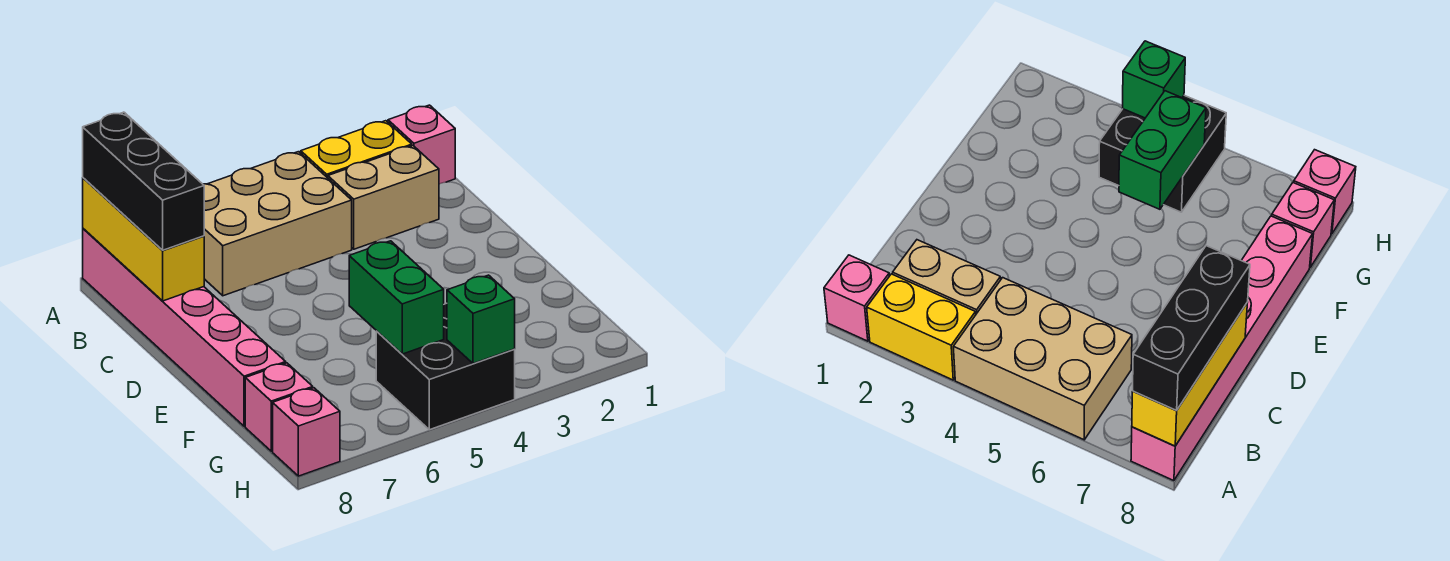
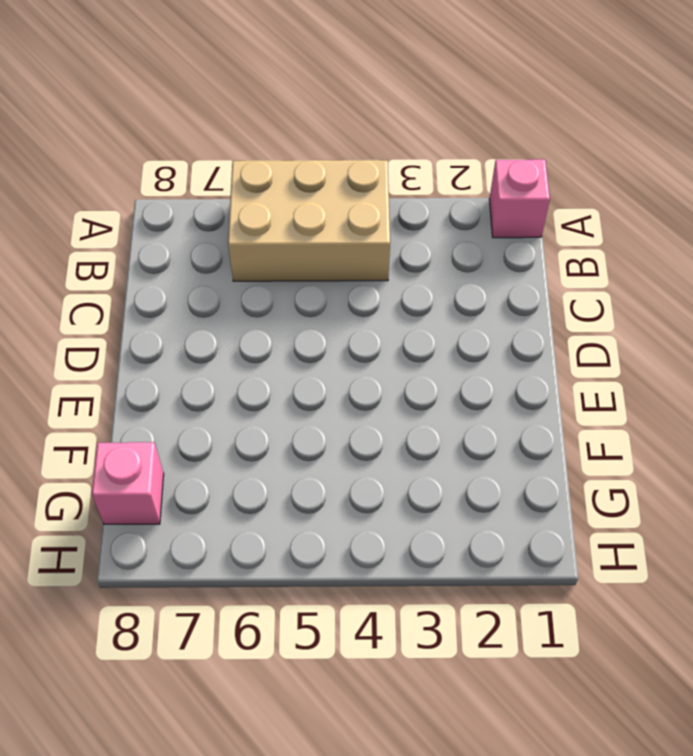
none -> yellow brick A2:A3 level 1
none -> pink brick A8:F8 level 1
none -> tan brick B2:B3 level 1

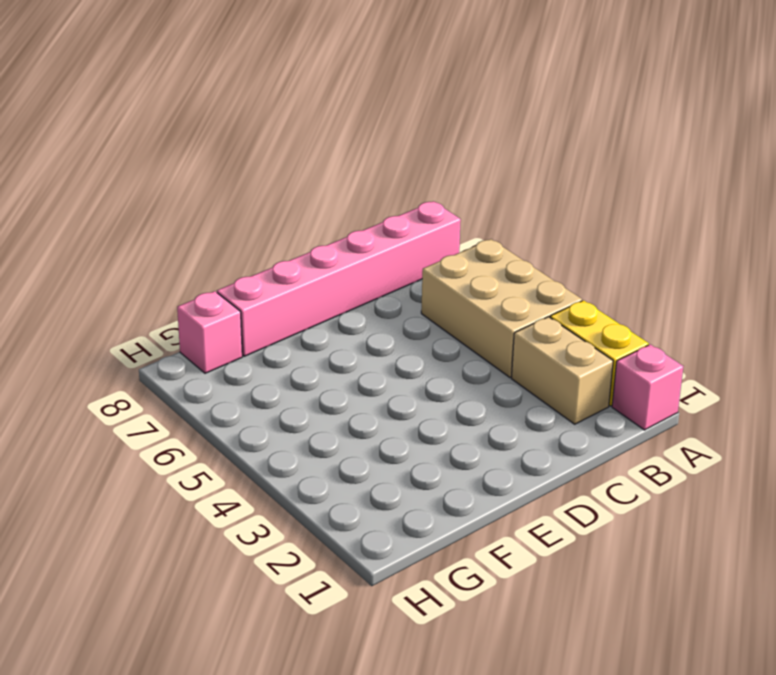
none -> black brick G4:H5 level 1
none -> pink brick H8 level 1
none -> yellow brick A8:C8 level 2

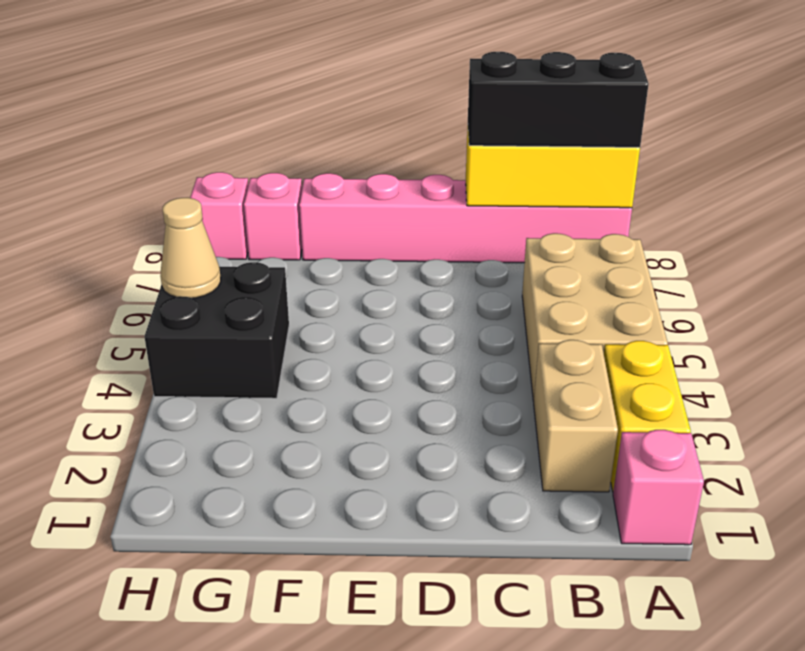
tan cone H5 level 2 -> none
none -> green brick F5:G5 level 2
none -> green brick H4 level 2

